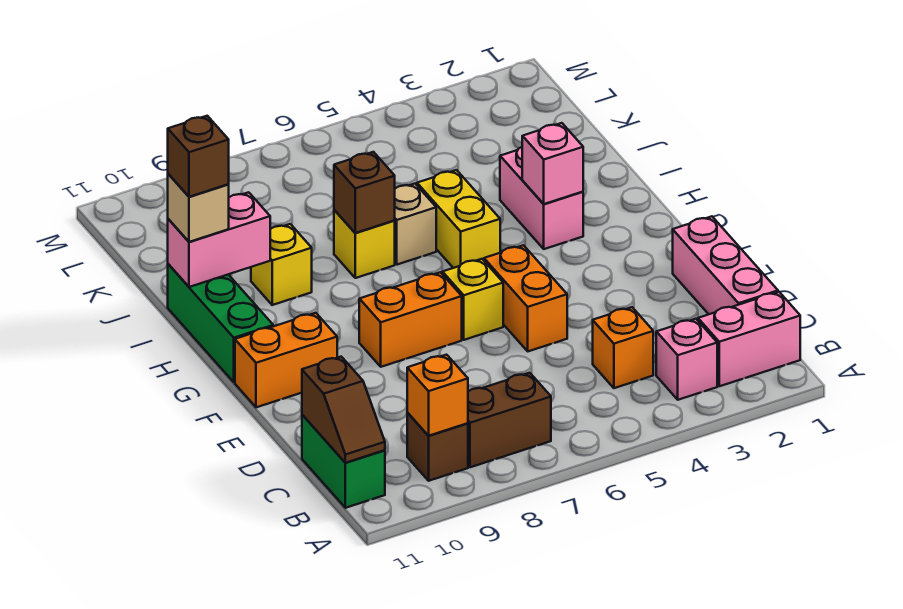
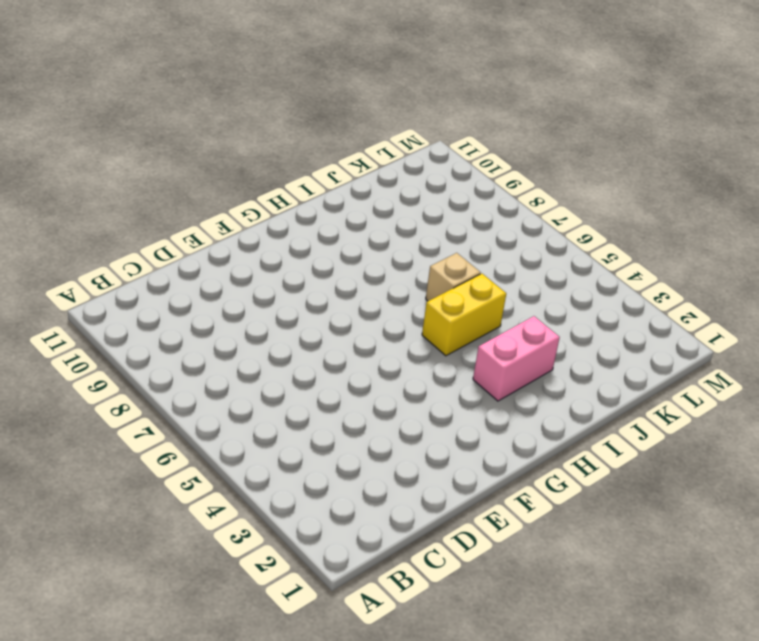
none -> pink brick B1:B2 level 1
none -> pink brick B3 level 1
none -> brown brick B7:B8 level 1

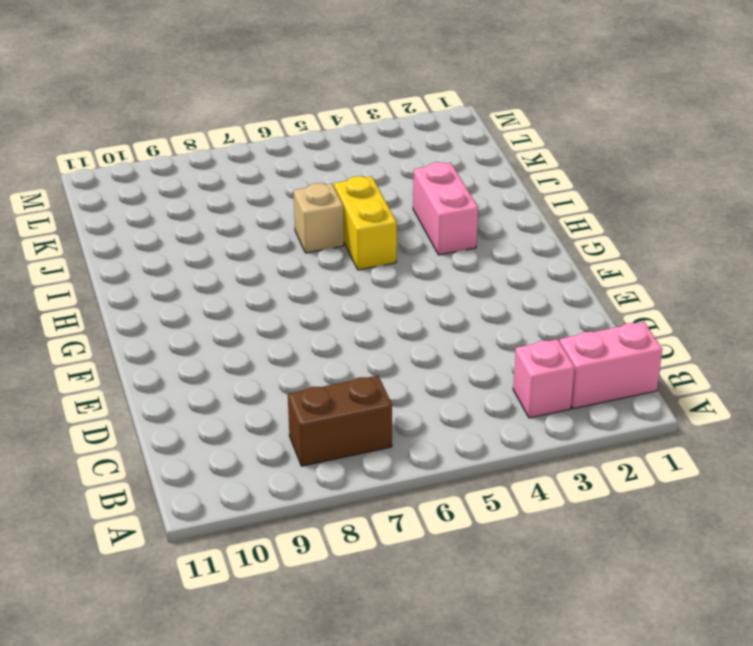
none -> brown brick B9 level 1
none -> green brick B11:C11 level 1
none -> pink brick C1:E1 level 1

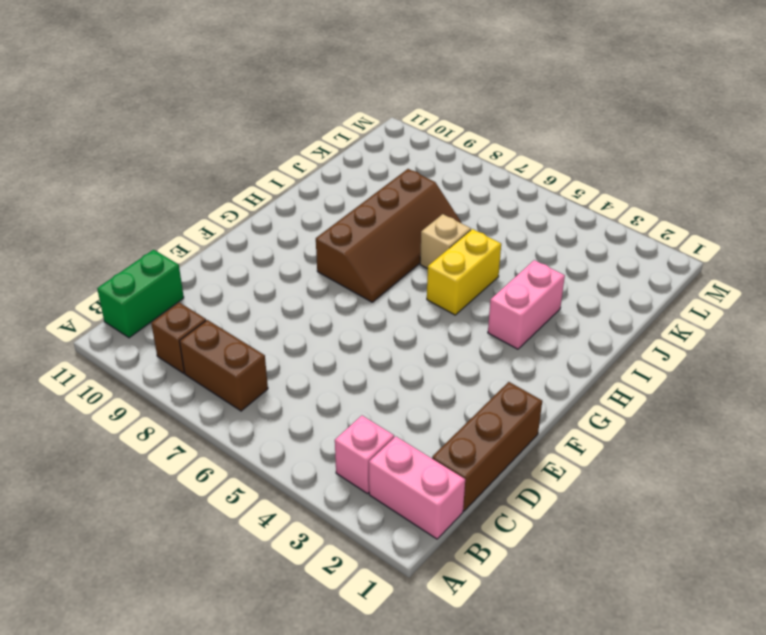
brown brick C1:E1 level 1 -> pink brick C1:E1 level 1
brown slope G7:J8 level 1 top 8 -> yellow brick I7 level 1
none -> orange brick C4 level 1
none -> orange brick E5:F5 level 1
none -> yellow brick F6 level 1

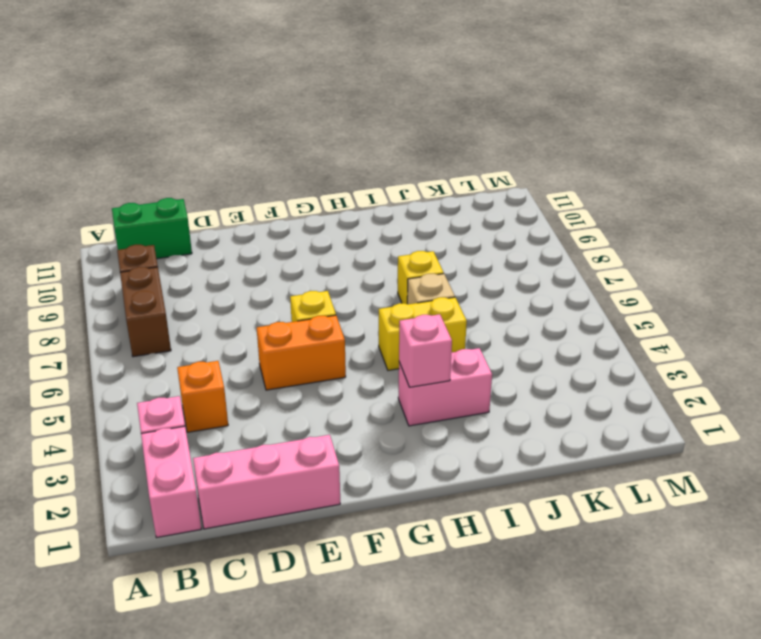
none -> orange brick F7:F8 level 1
none -> orange brick F10:F11 level 1
none -> green brick G11:I11 level 1

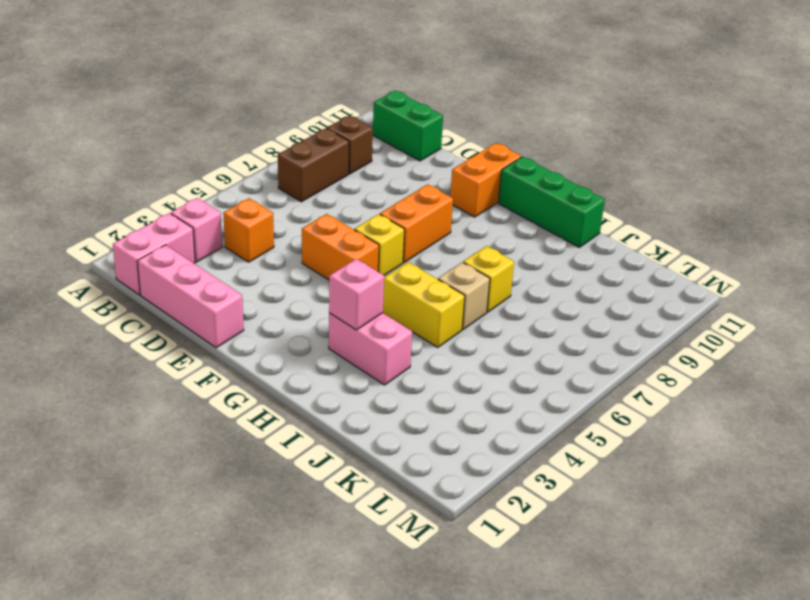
none -> yellow brick I9 level 1
none -> orange brick B9 level 2
none -> brown slope B11:C11 level 2 top C

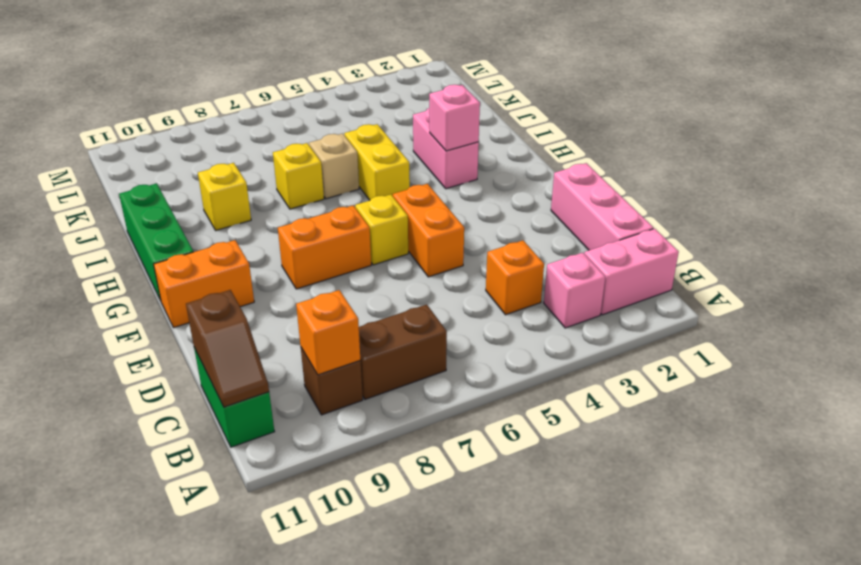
none -> brown brick I7 level 2
none -> pink brick I10:I11 level 2
none -> tan brick I11 level 3

